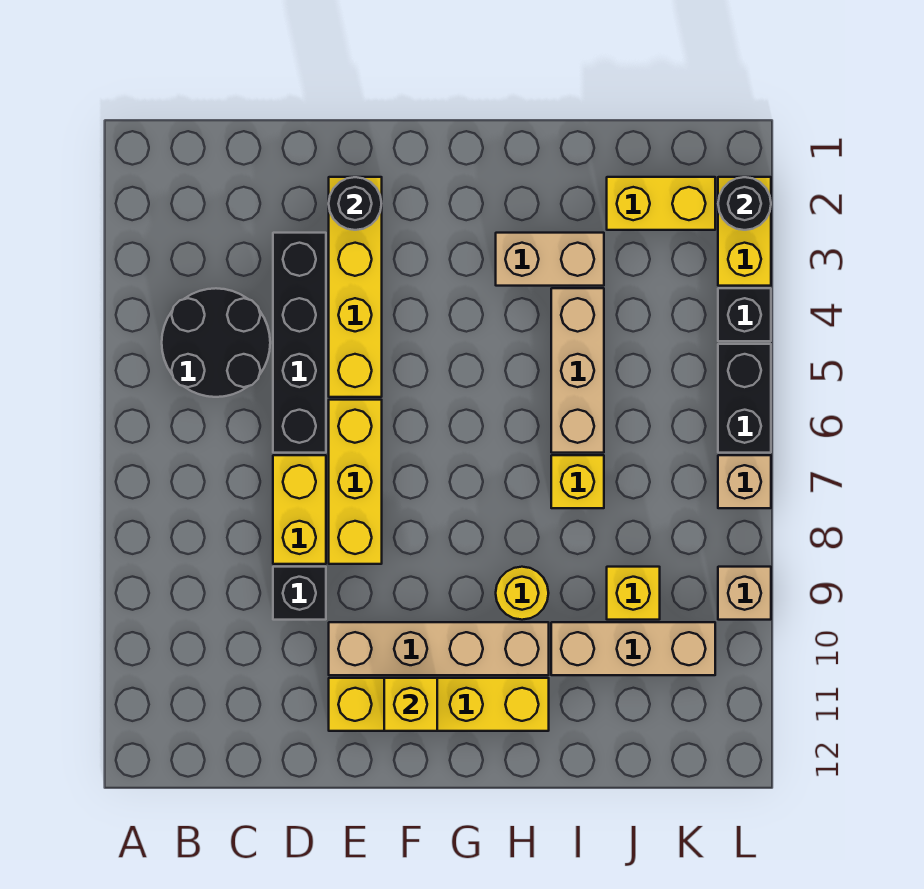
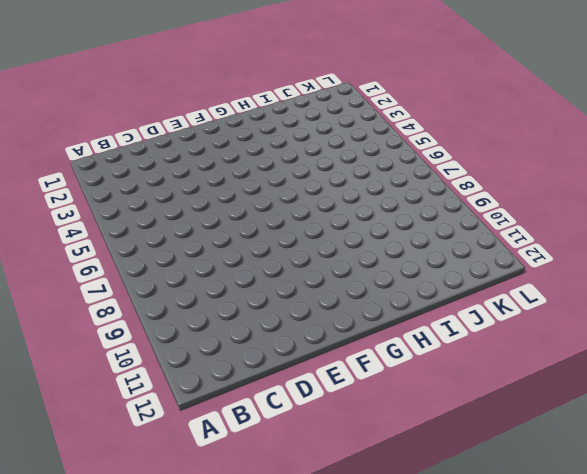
none -> black round brick B4:C5 level 1
none -> black brick D3:D6 level 1
none -> yellow brick D7:D8 level 1

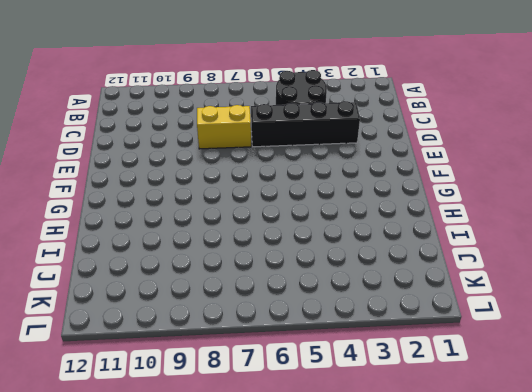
none -> black brick D9 level 1
none -> yellow brick E2:E5 level 1
none -> yellow brick E6:E8 level 1

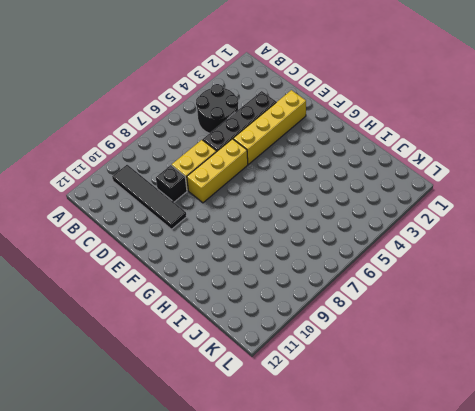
black tile B10:E10 level 1 -> tan brick E10:H10 level 1
none -> yellow brick E11:H11 level 1
none -> tan brick H3:I3 level 1
none -> yellow round brick H9 level 1

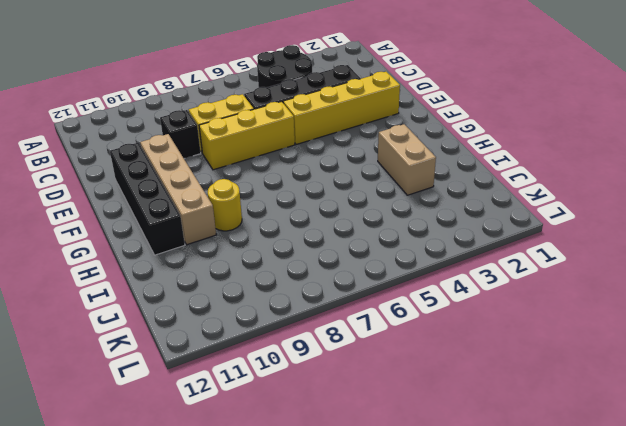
black brick E11:H11 level 1 -> yellow brick E11:H11 level 1
none -> tan brick I4:I6 level 1
none -> yellow brick I7 level 1
none -> tan brick I10:K10 level 1

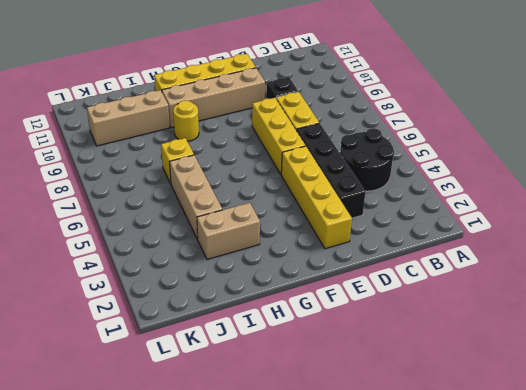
none -> yellow brick J2:K2 level 1
none -> yellow brick J9 level 1
none -> yellow brick L2:L3 level 1

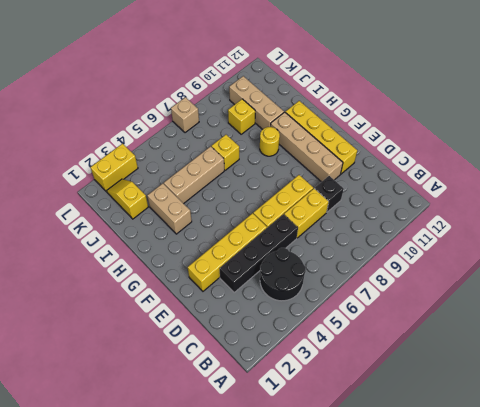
yellow slope J2:K2 level 1 top J -> yellow brick J2:K2 level 1
none -> black brick L4 level 1
none -> black brick L5:L6 level 1
none -> tan brick L9 level 1

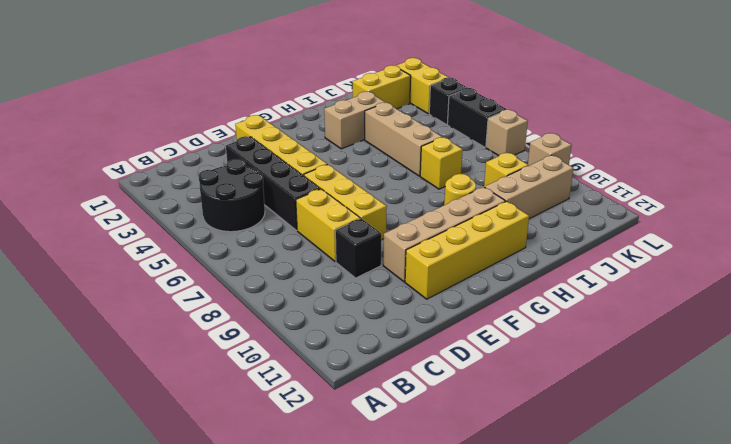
none -> black round brick E2 level 2
none -> yellow brick F11 level 2
none -> black round brick L2 level 2

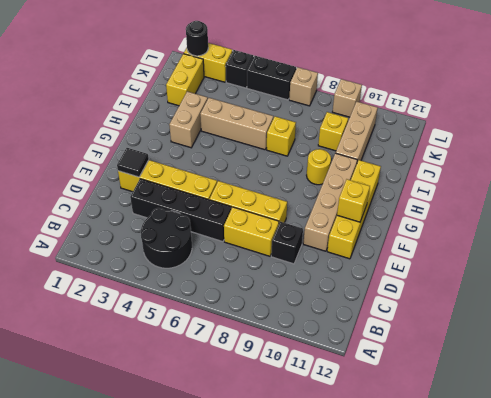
black tile E2 level 2 -> black round brick E2 level 2

